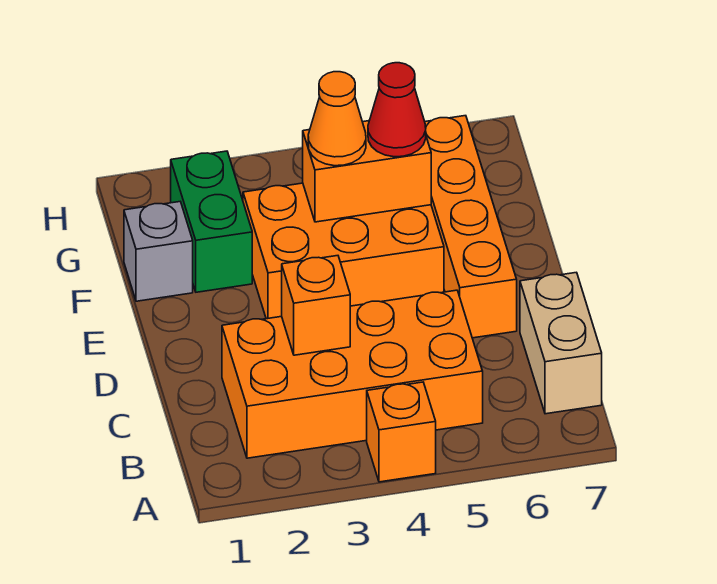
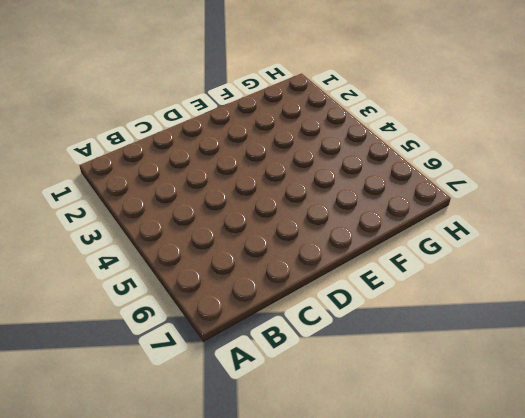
none -> orange brick A4 level 1
none -> orange brick B2:C5 level 1

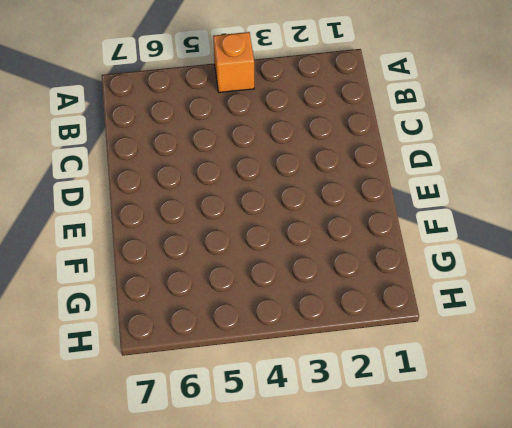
none -> orange brick B2:C5 level 1
none -> tan brick B7:C7 level 1

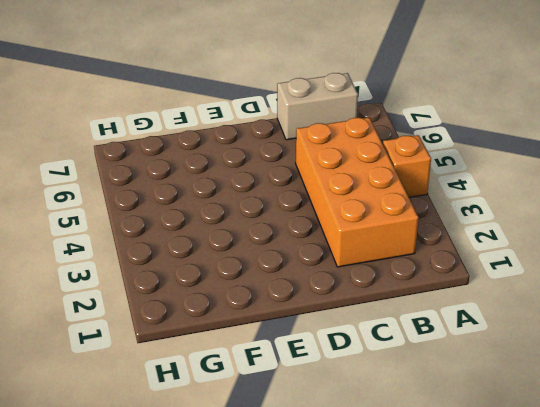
none -> orange brick D6:G6 level 1
none -> orange brick E3:F5 level 1

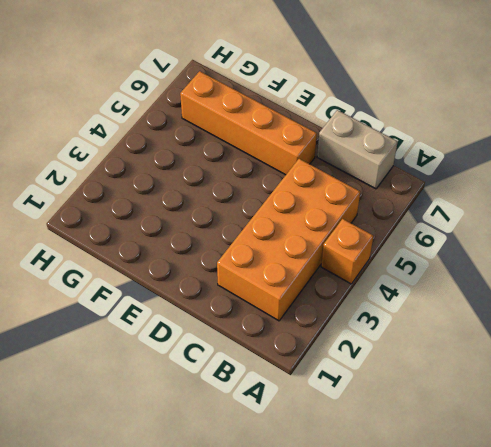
none -> orange brick E3:F5 level 1
none -> grey brick F1 level 1

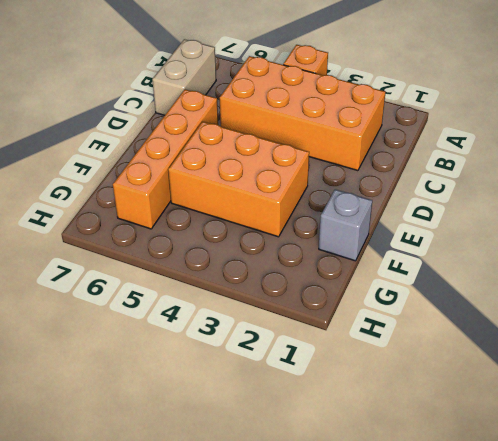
none -> green brick F2:G2 level 1
none -> orange brick C3 level 2

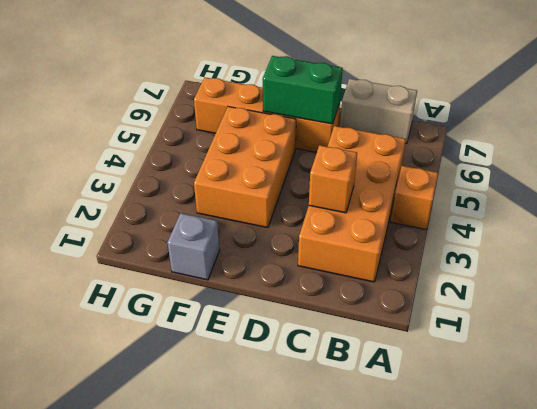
green brick D6:E6 level 2 -> green brick F2:G2 level 1
none -> orange brick F4:F5 level 2
none -> orange cone F4 level 3

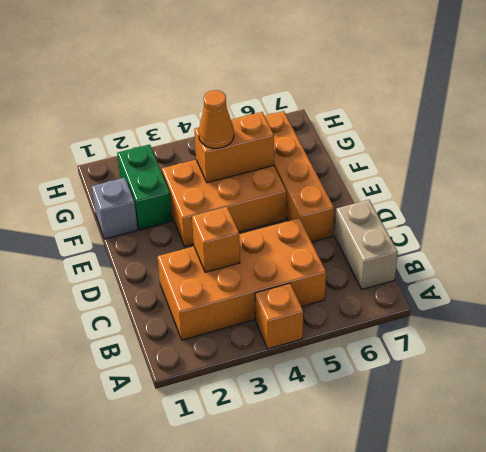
none -> red cone F5 level 3

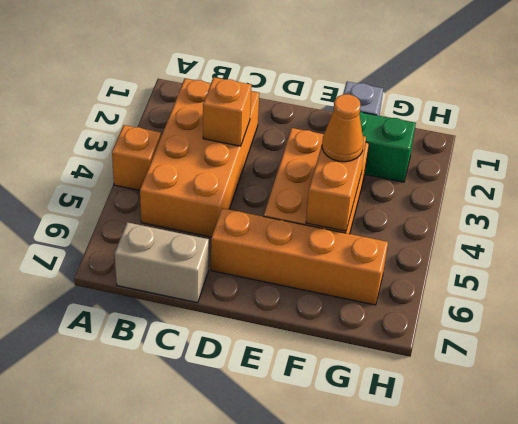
none -> red cone F5 level 3

